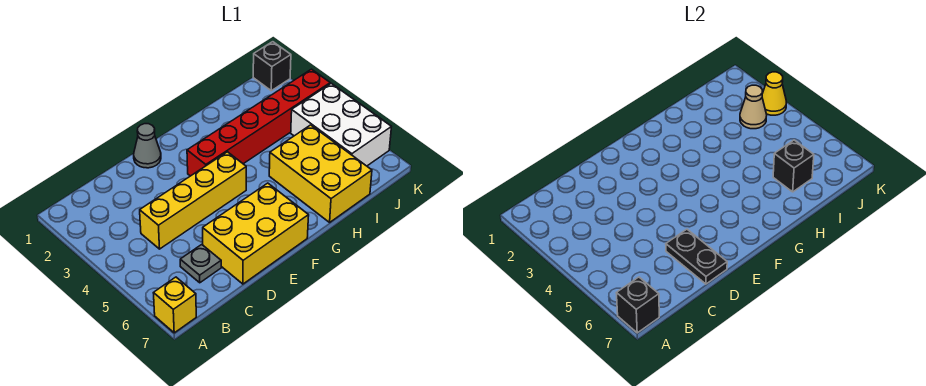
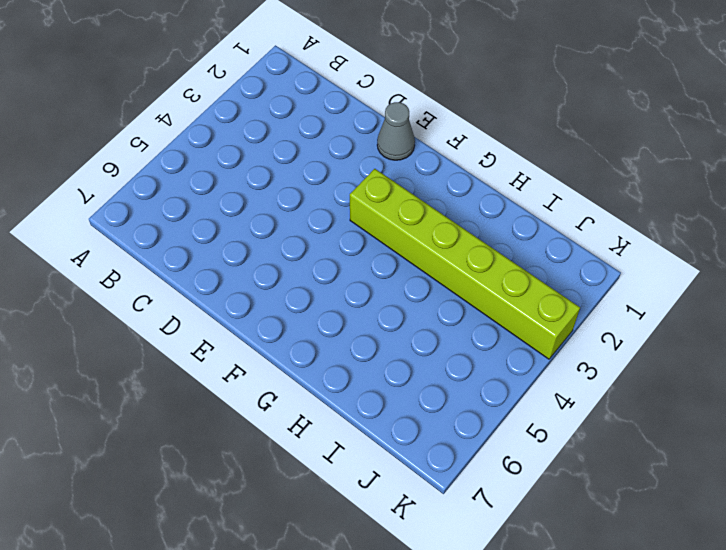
lime brick F3:K3 level 1 -> red brick F3:K3 level 1
none -> yellow brick A7 level 1
none -> yellow brick C4:F4 level 1
none -> grey plate C6 level 1

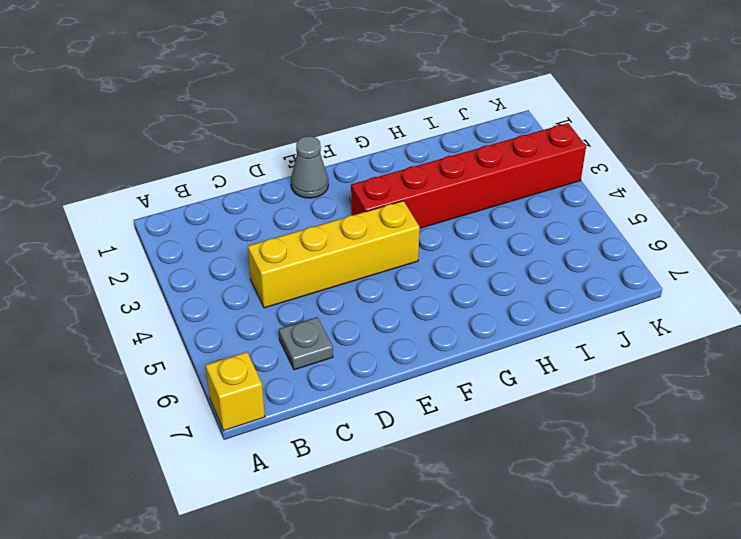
none -> yellow brick D6:F7 level 1
none -> yellow brick H5:I7 level 1
none -> white brick J4:K6 level 1

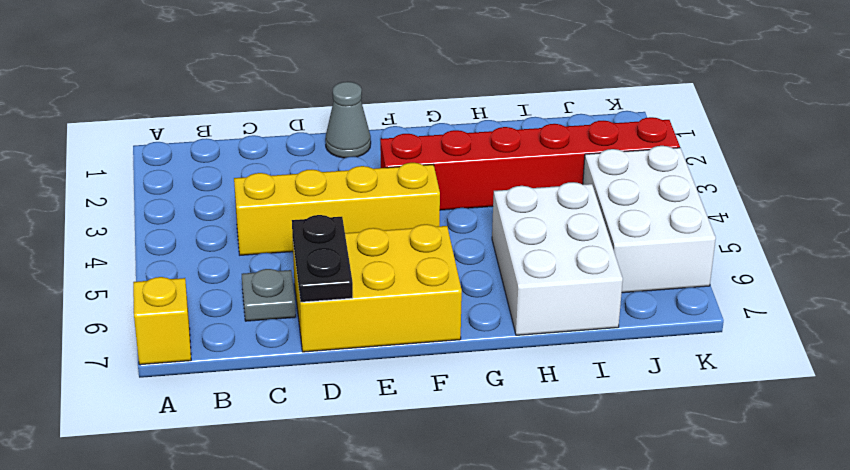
white brick H5:I7 level 1 -> yellow brick H5:I7 level 1
none -> black brick K1 level 1
none -> black brick A7 level 2
none -> black brick I6 level 2

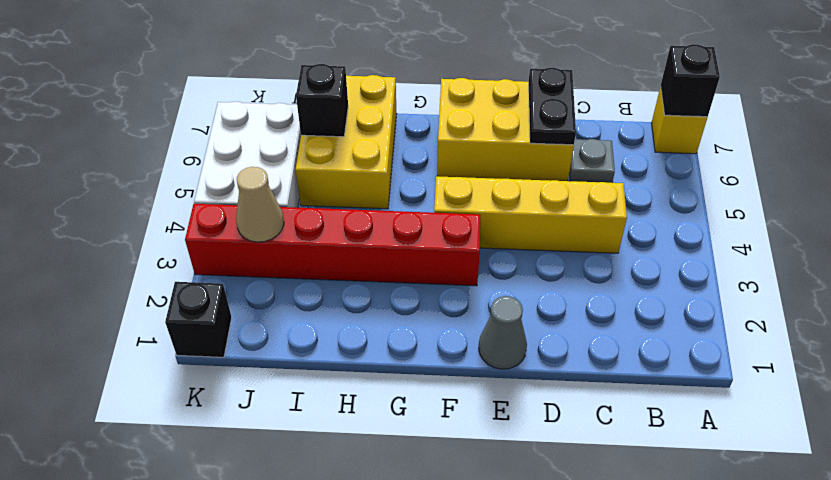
none -> yellow cone K3 level 2

